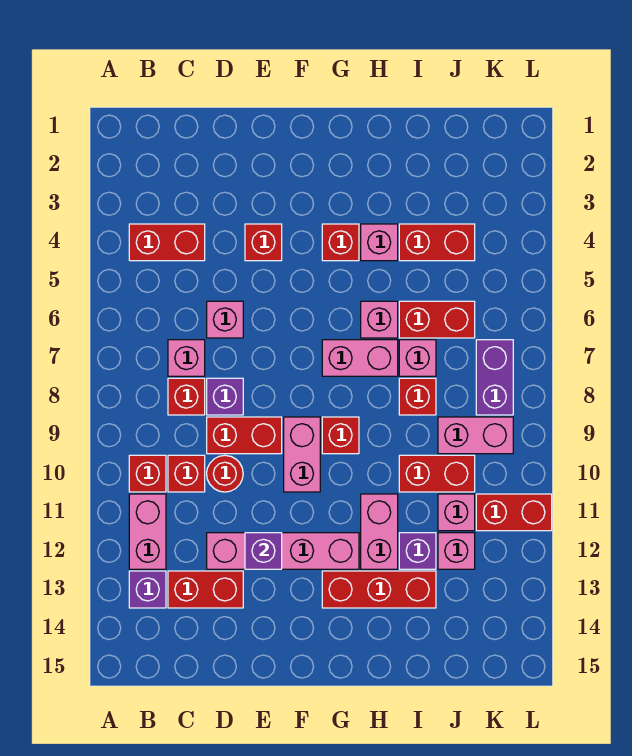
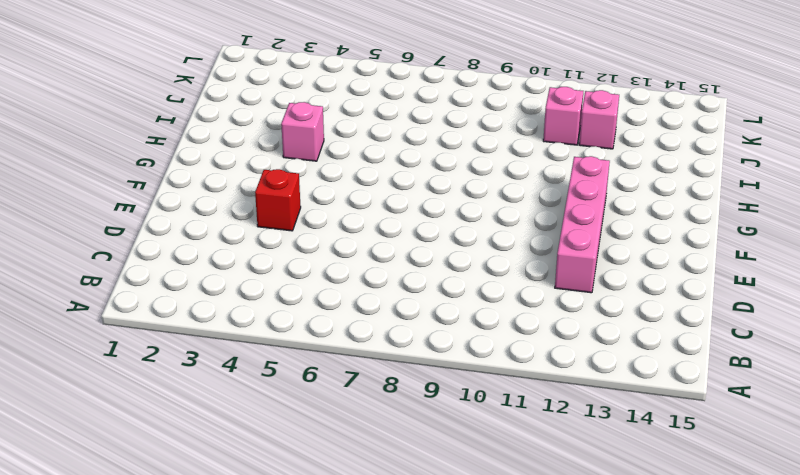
none -> red brick B4:C4 level 1
none -> red brick B10 level 1
none -> pink brick B11:B12 level 1
none -> purple brick B13 level 1

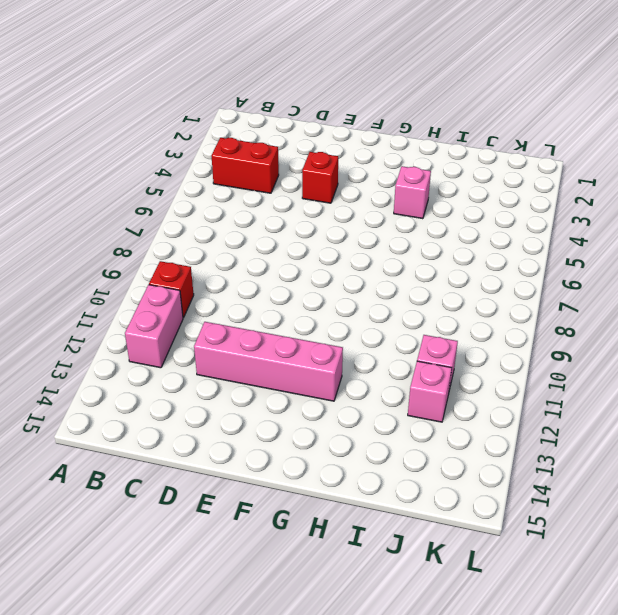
none -> purple brick B13 level 1
none -> pink brick C7 level 1
none -> red brick C8 level 1
none -> red brick C10 level 1

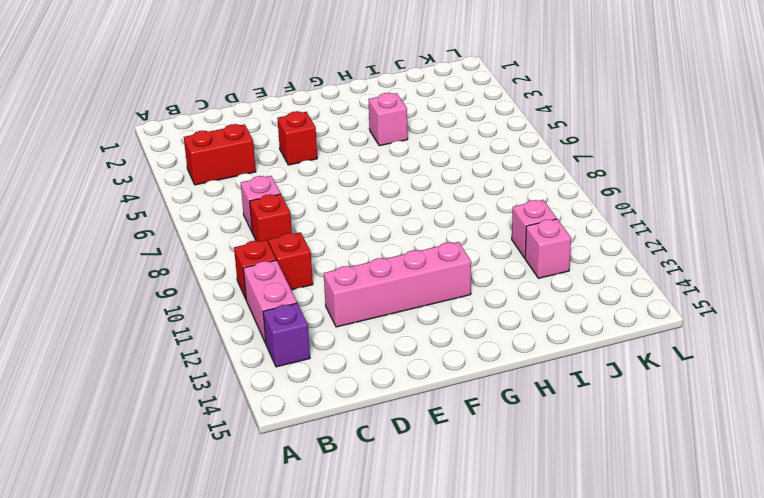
none -> red brick C13:D13 level 1
none -> pink brick D6 level 1
none -> purple brick D8 level 1
none -> red brick D9:E9 level 1

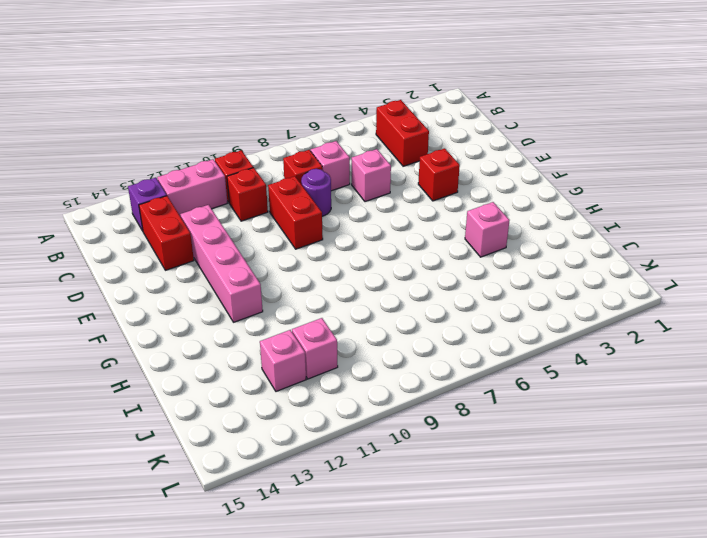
purple round brick D8 level 1 -> purple brick D8 level 1
none -> red round brick D10 level 1
none -> pink brick F9:F10 level 1
none -> red brick G4 level 1
none -> pink brick G7:H7 level 1

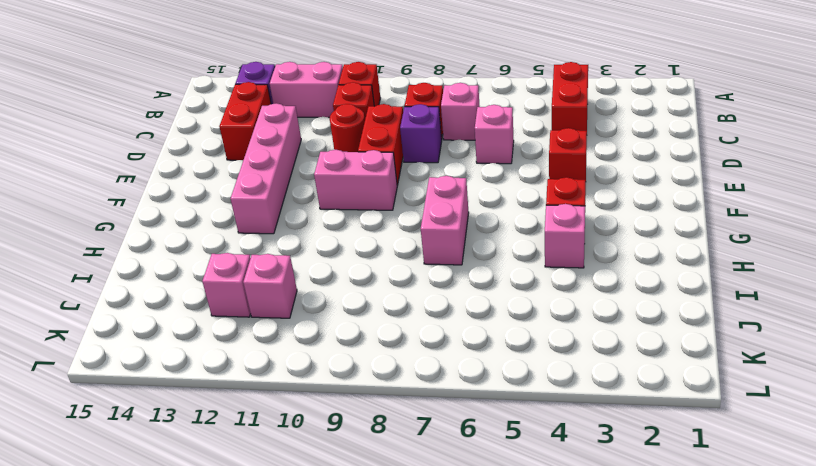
none -> red brick G9 level 1
none -> red brick G13:I13 level 1
none -> pink brick H6 level 1
none -> pink brick H11:H12 level 1

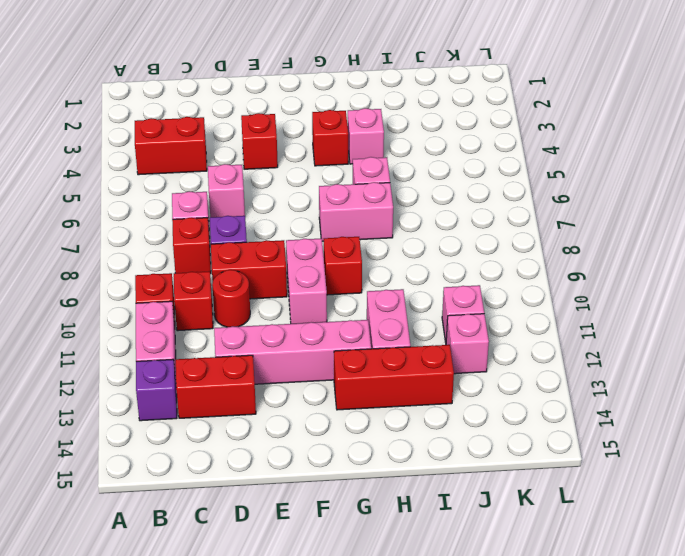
none -> red brick I4:J4 level 1
none -> red brick I6:J6 level 1
none -> pink brick I7 level 1
none -> red brick I8 level 1

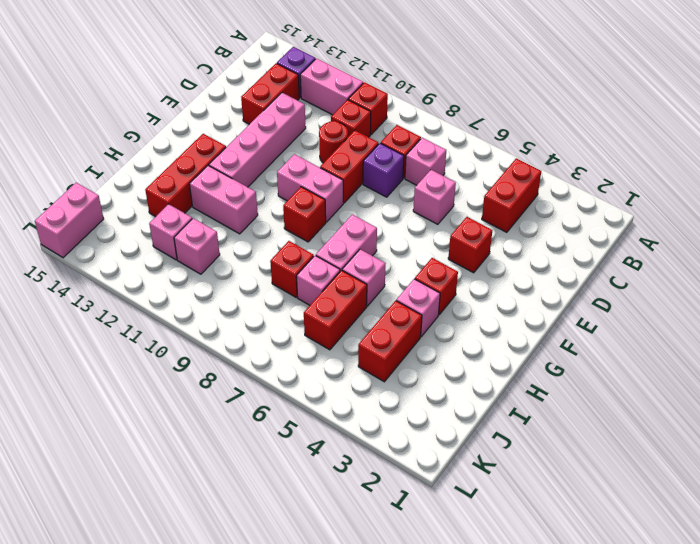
pink brick K15:L15 level 1 -> pink brick J9:K9 level 1
none -> red brick I10:J10 level 1
none -> purple brick I12 level 1
none -> purple brick K7:K8 level 1
none -> red brick K11:L11 level 1

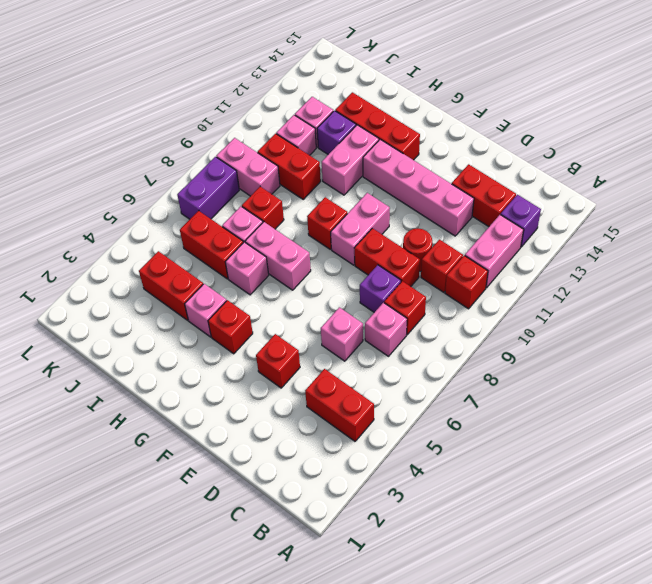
none -> red brick K11:L11 level 1
none -> purple brick E12 level 2

